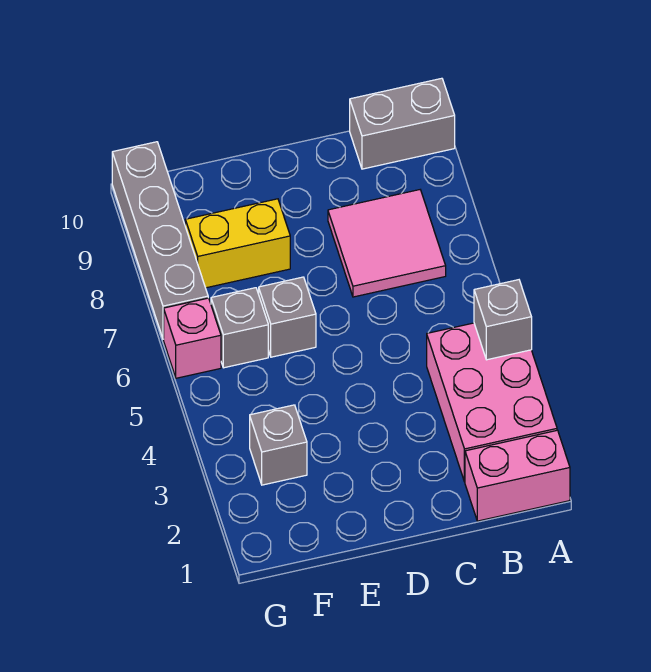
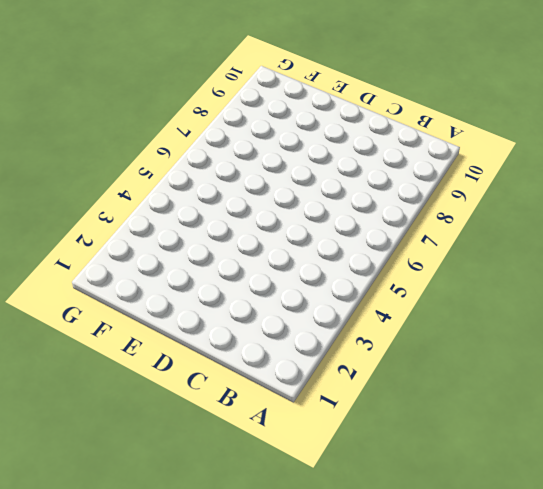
none -> pink brick A1:B1 level 1
none -> pink brick A2:B4 level 1

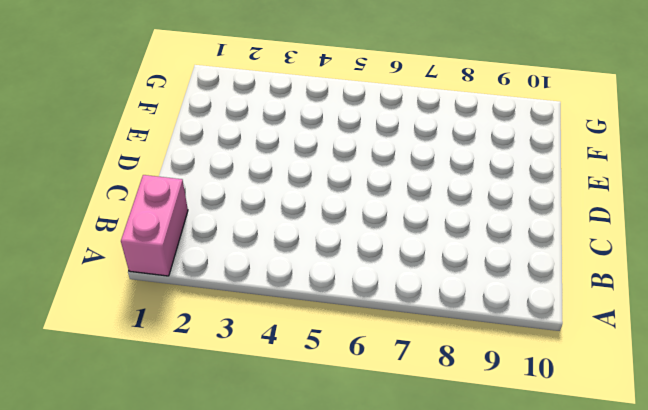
none -> pink brick A2:B4 level 1
none -> grey brick A10:B10 level 1

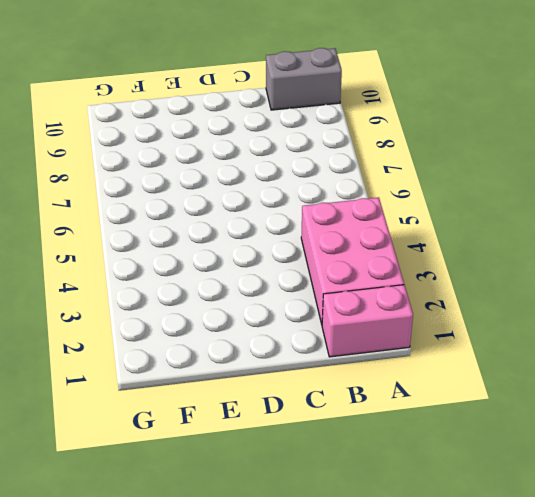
none -> pink tile B7:C8 level 1
none -> grey brick E6 level 1

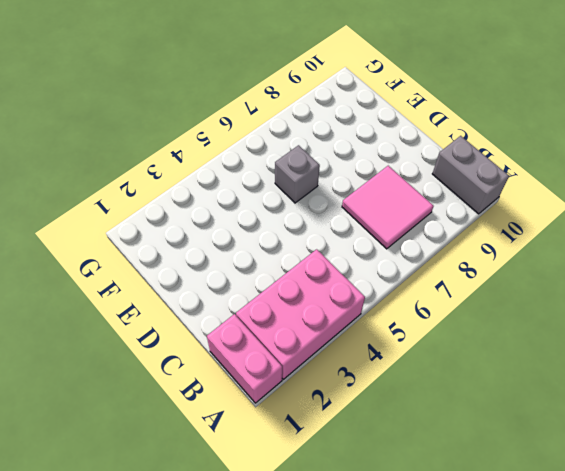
none -> yellow brick E8:F8 level 1
none -> grey brick F3 level 1

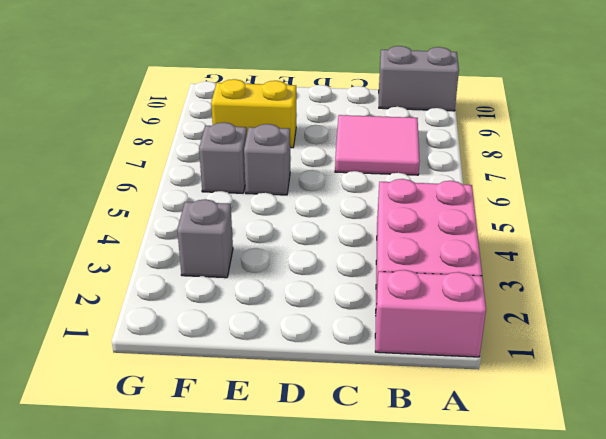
none -> pink brick G6 level 1
none -> grey brick G7:G10 level 1

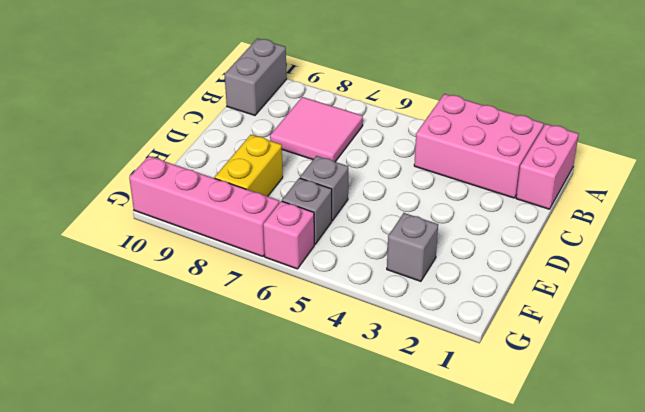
pink brick G7:G10 level 1 -> grey brick G7:G10 level 1
none -> grey brick A4 level 2

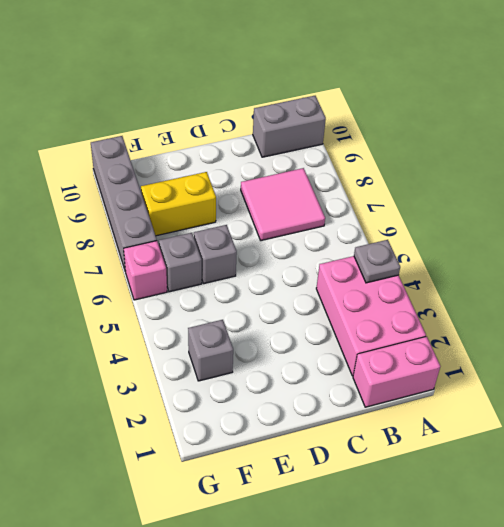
grey plate A4 level 2 -> grey brick A4 level 2

